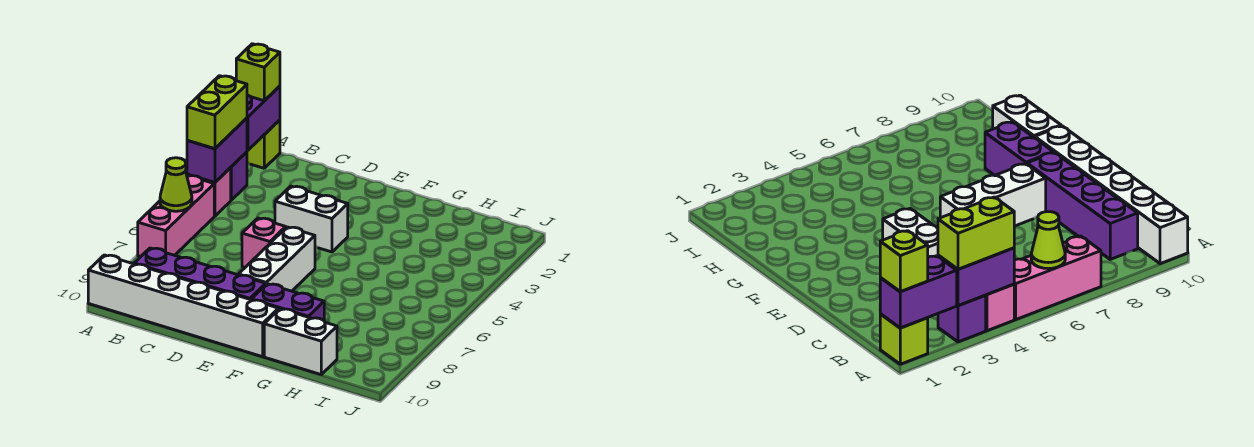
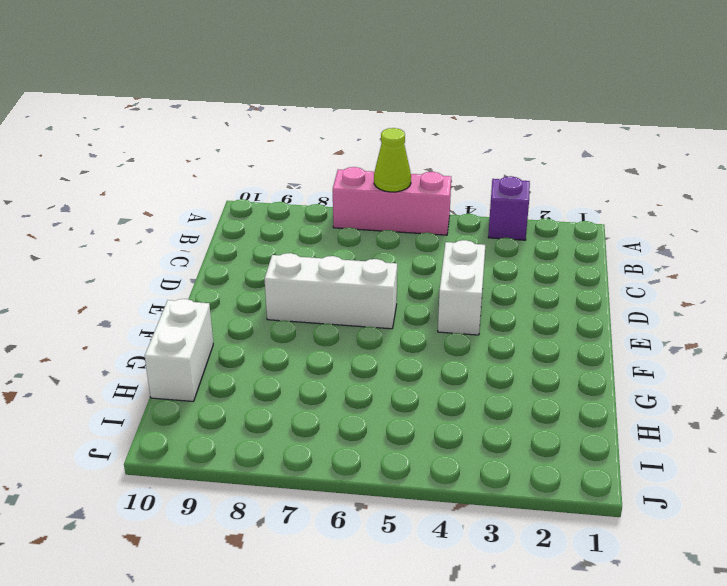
none -> lime brick A1 level 1
none -> pink brick A4 level 1
none -> white brick A10:F10 level 1

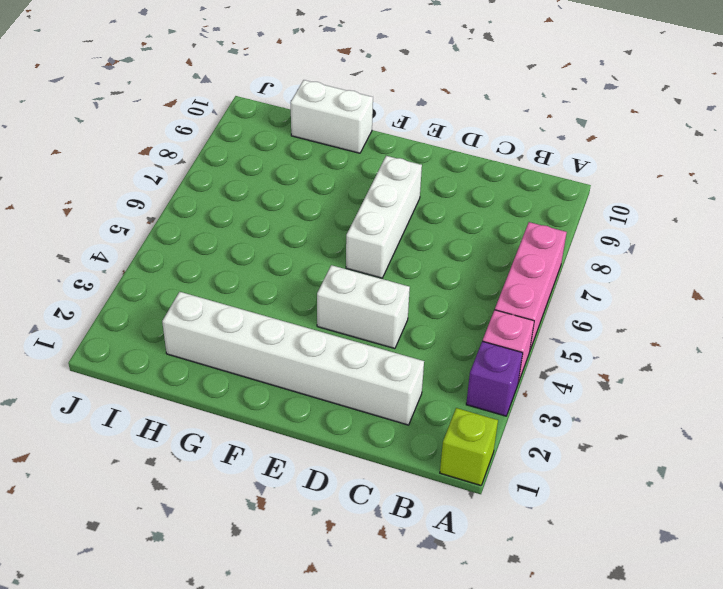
white brick C2:H2 level 1 -> white brick A10:F10 level 1
none -> purple brick B9:E9 level 1
none -> pink brick D6 level 1
none -> purple brick F9:G9 level 1

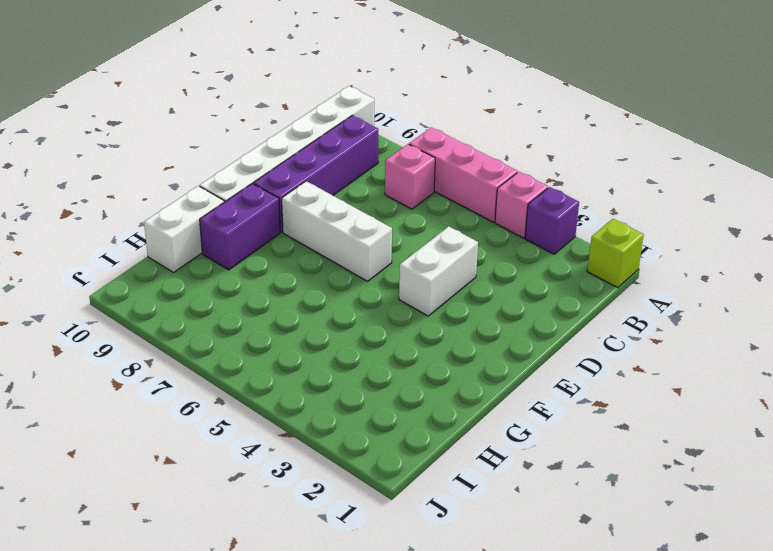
pink brick B7 level 1 -> pink brick D6 level 1
none -> purple brick A1:A2 level 2
none -> purple brick A3:A4 level 2
none -> lime cone A6 level 2

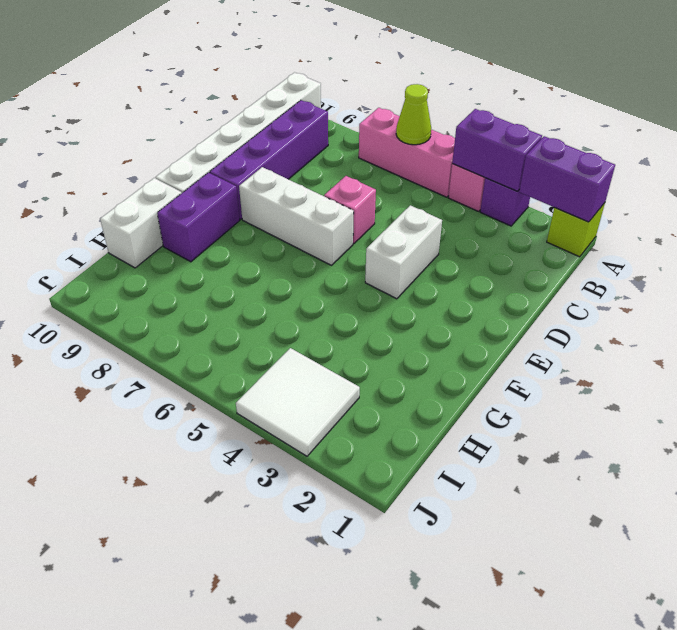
white tile I3:J4 level 1 -> none
none -> lime brick A1 level 3
none -> lime brick A3:A4 level 3

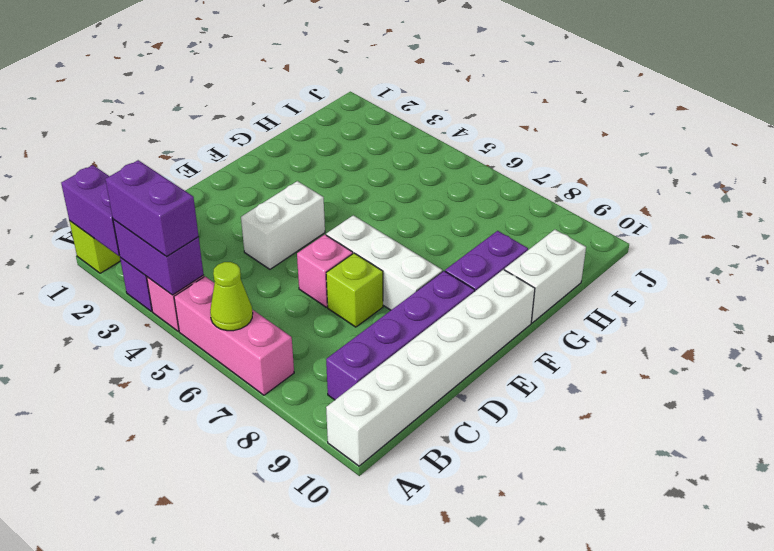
purple brick A3:A4 level 3 -> lime brick A3:A4 level 3
lime brick D7 level 1 -> lime brick A1 level 3

